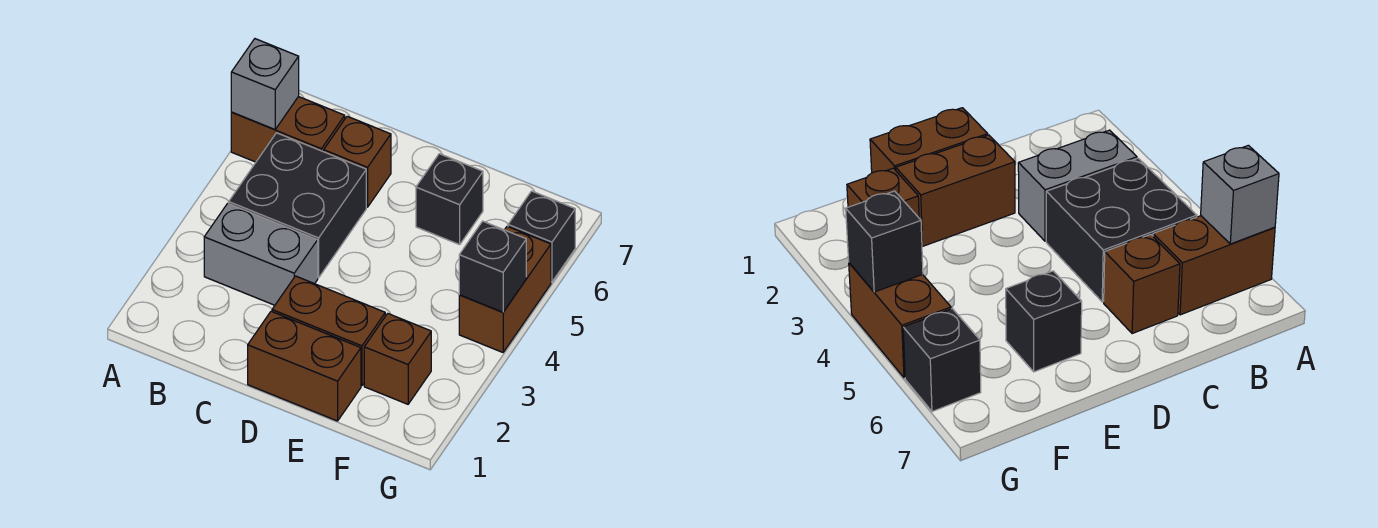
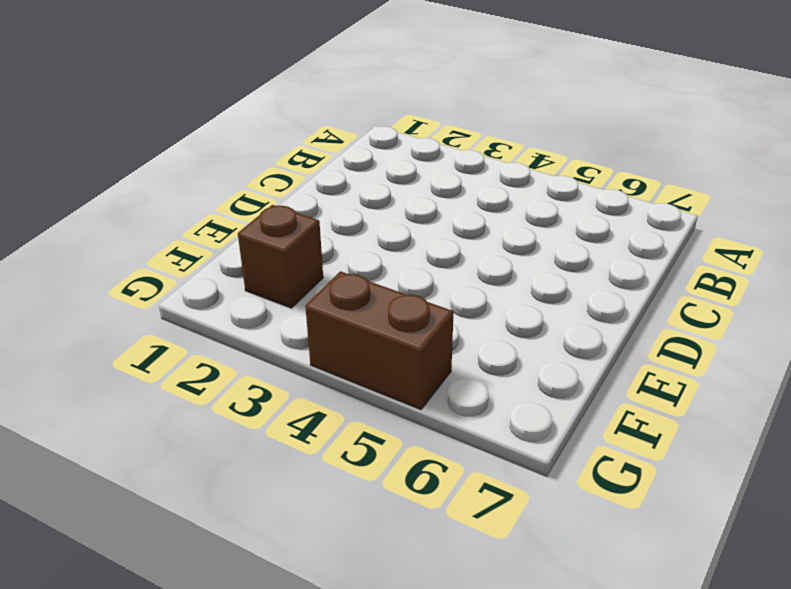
none -> brown brick A6:B6 level 1
none -> grey brick B3:C3 level 1
none -> black brick B4:C5 level 1

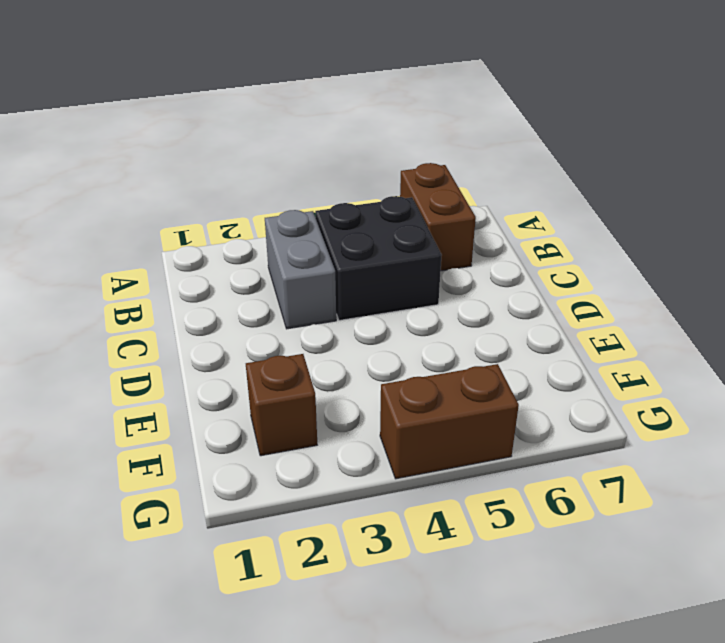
none -> brown brick C6 level 1
none -> brown brick D1:E1 level 1
none -> brown brick D2:E2 level 1

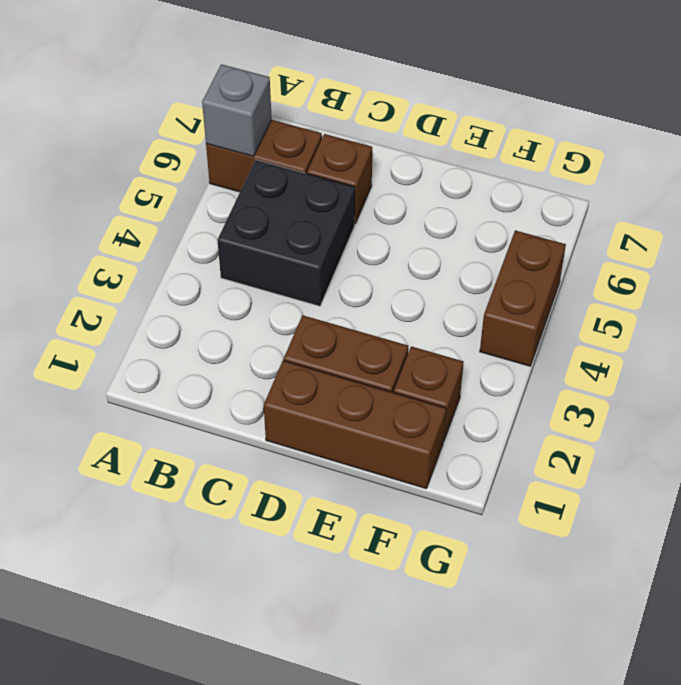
brown brick D1:F1 level 1 -> brown brick D1:E1 level 1
none -> grey brick B3:C3 level 1
none -> black brick E6 level 1
none -> black brick G6 level 1

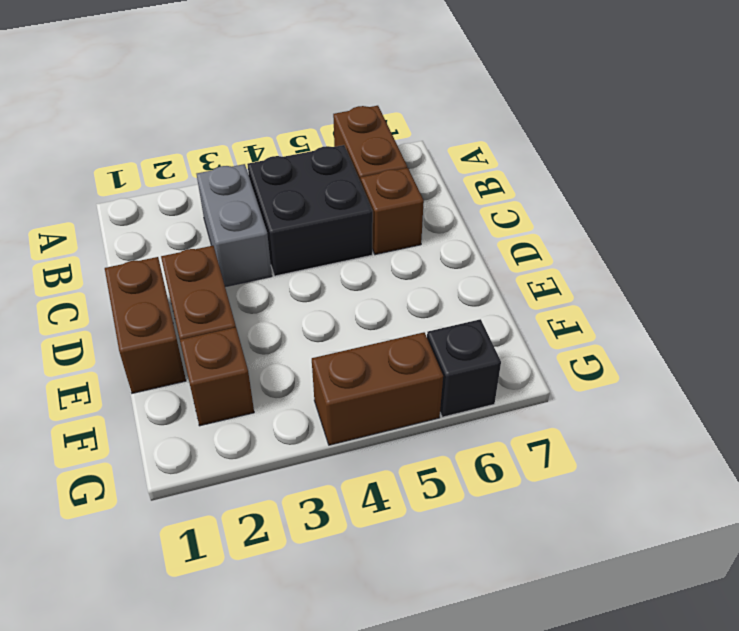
none -> black brick E6 level 1
none -> grey brick A6 level 2
none -> black brick G4 level 2

